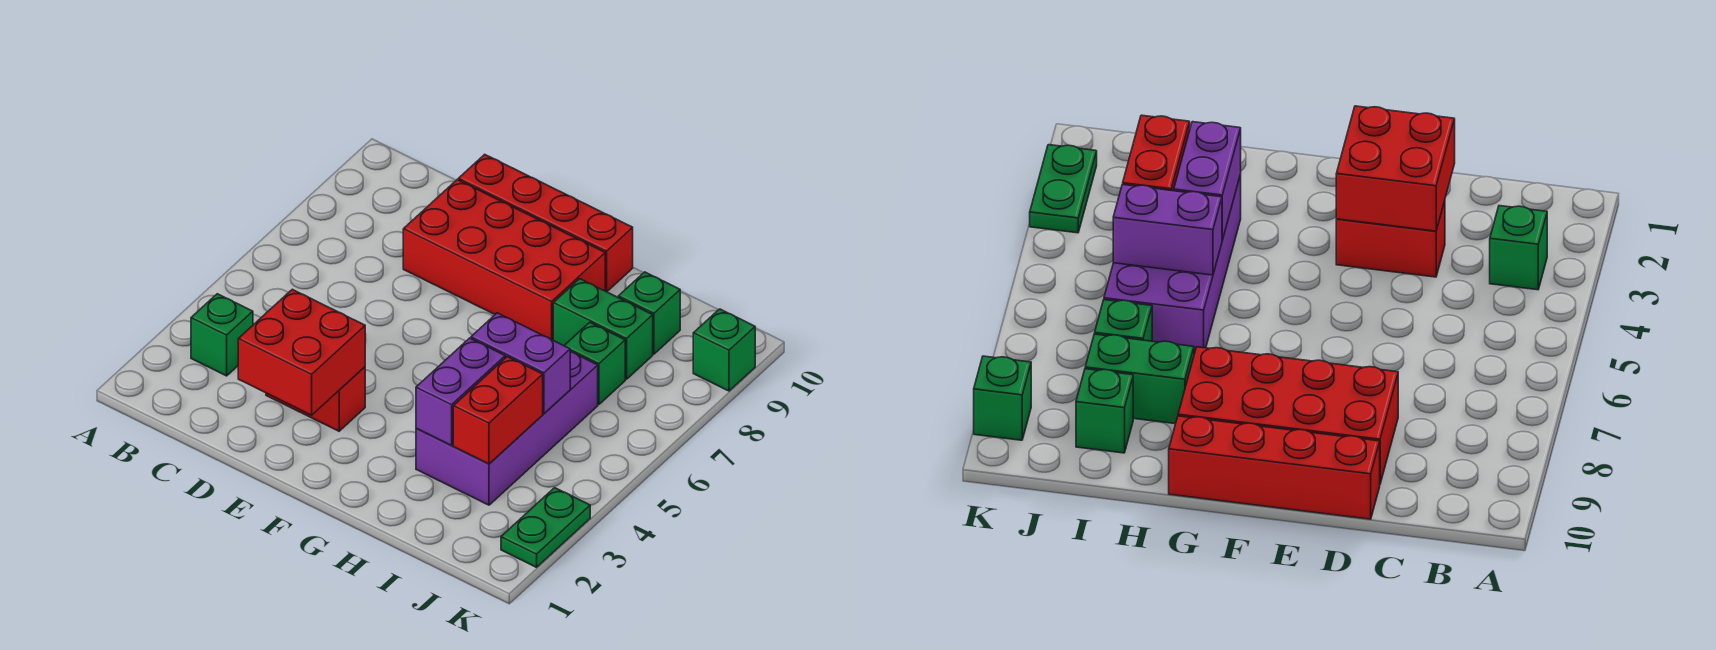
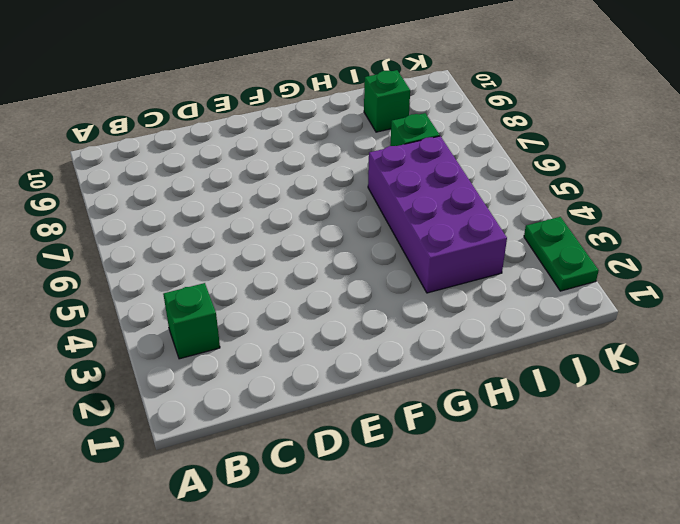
none -> red brick D3:E3 level 1
none -> red brick D8:G9 level 1
none -> red brick D10:G10 level 1

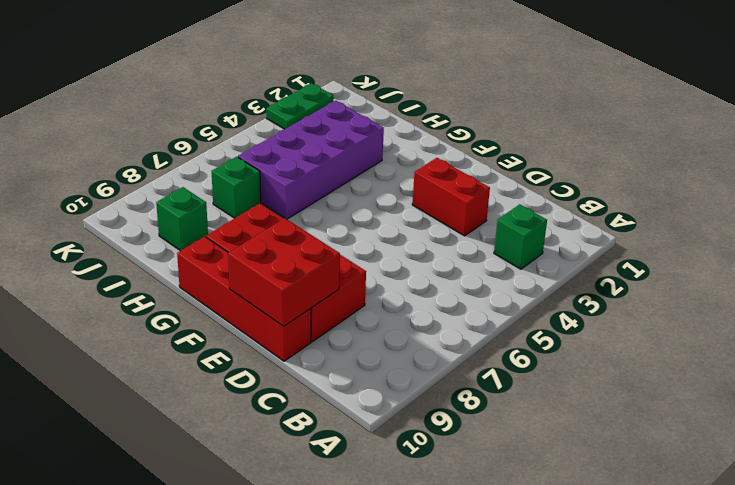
red brick D9:E10 level 2 -> red brick D2:E3 level 2
none -> green brick H8:I8 level 1
none -> green brick K9 level 1
none -> purple brick H3:H4 level 2

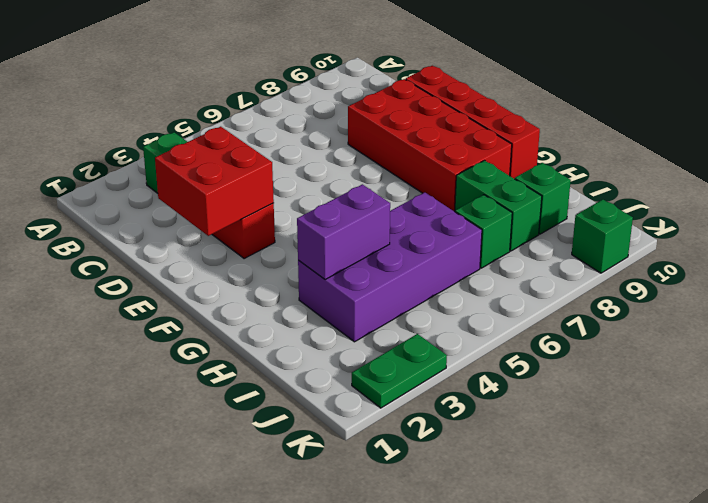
none -> purple brick H5:I5 level 2
none -> red brick I3:I4 level 2

